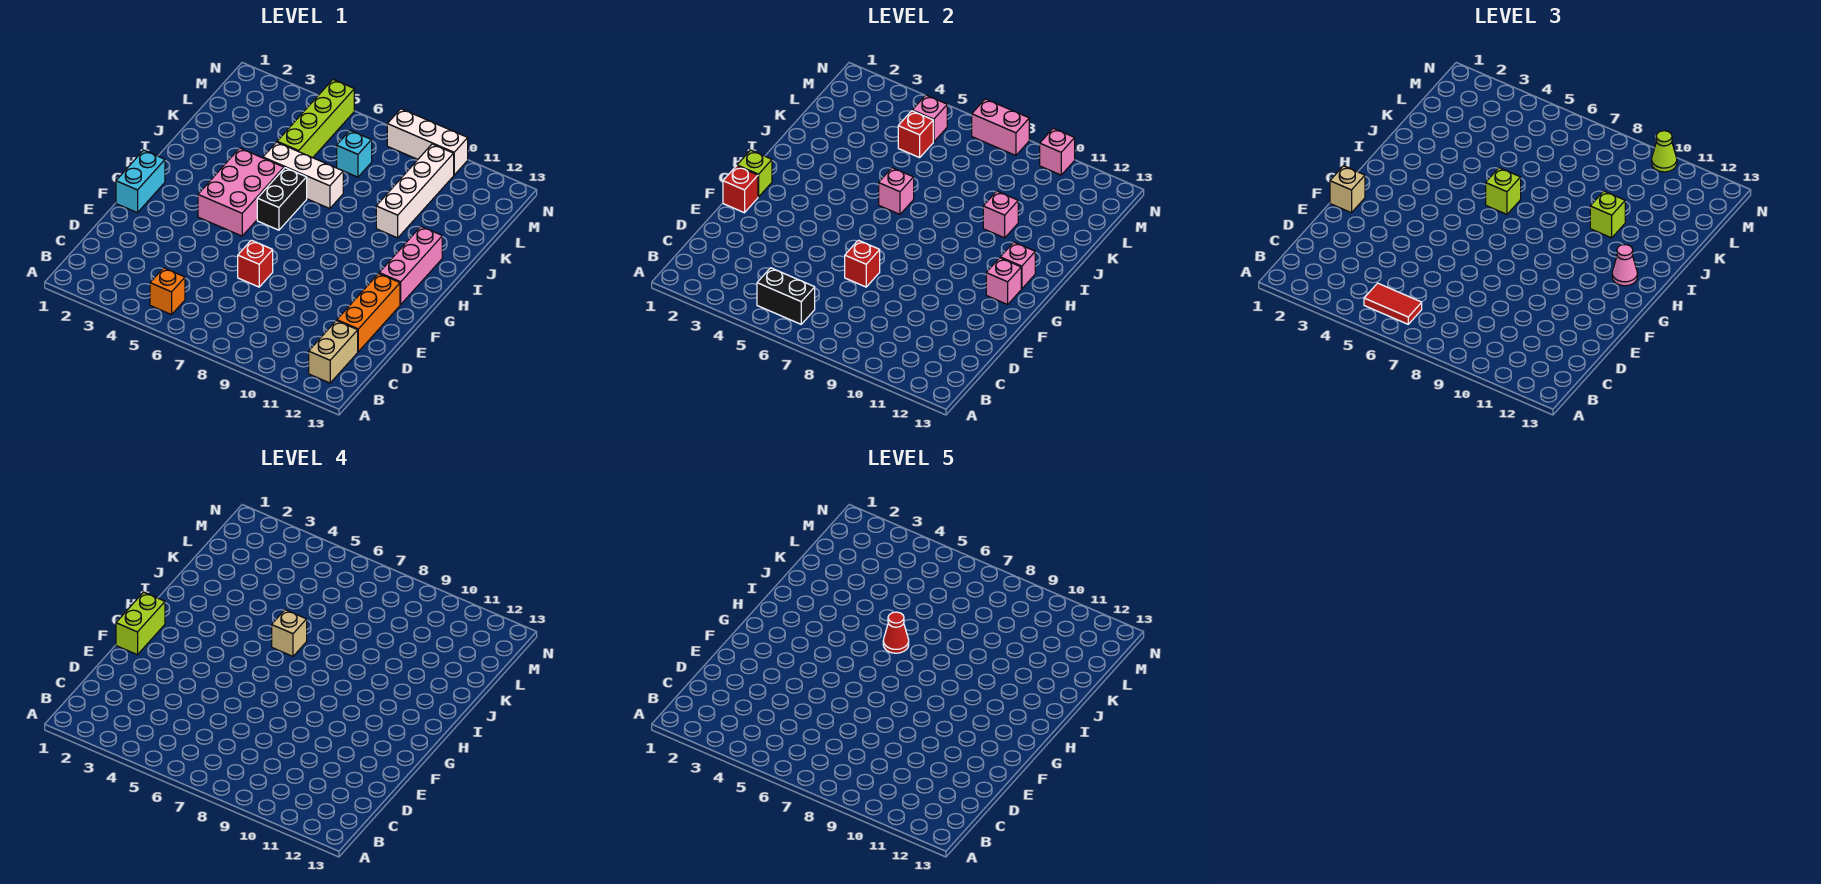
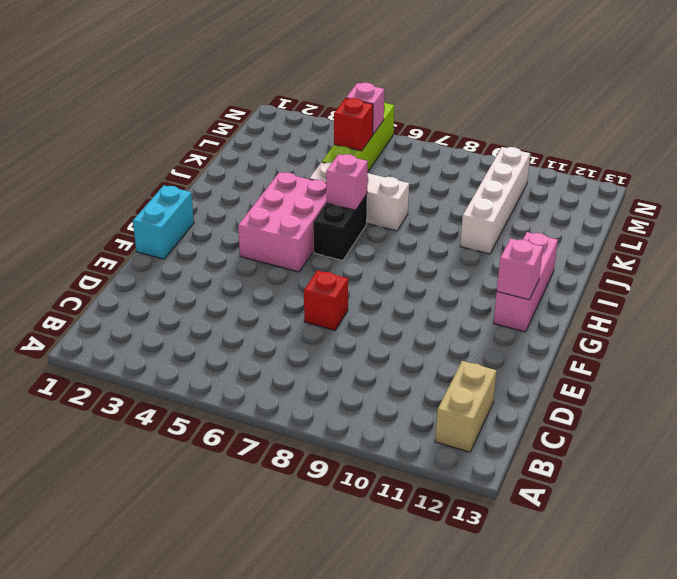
none -> orange brick B5 level 1
none -> orange brick D12:F12 level 1
none -> cyan brick L7 level 1
none -> white brick N8:N10 level 1

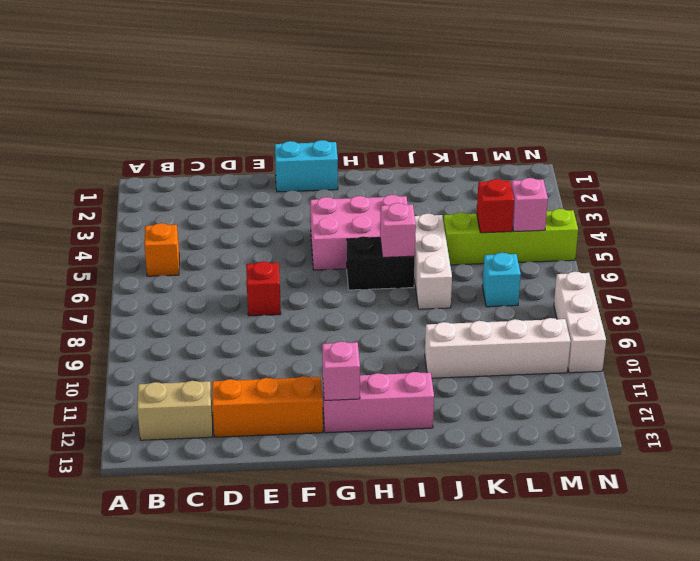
none -> black brick B5:B6 level 2
none -> red brick E7 level 2
none -> red brick F1 level 2
none -> lime brick G1 level 2

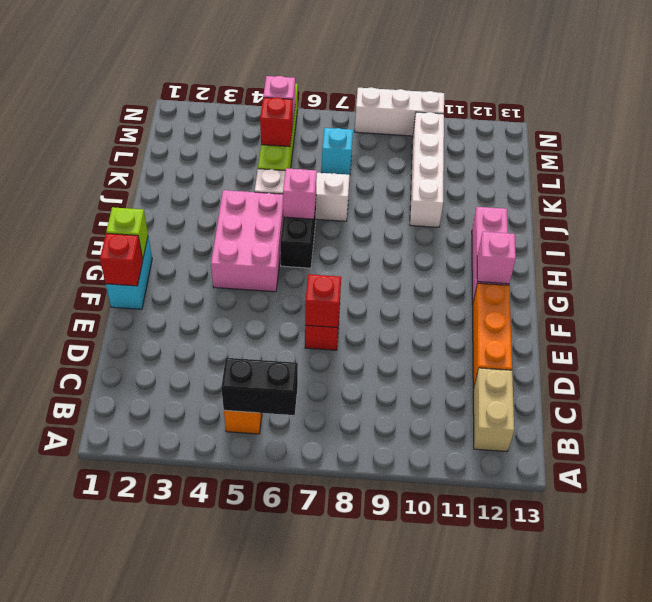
none -> pink brick H12 level 2
none -> pink brick J10 level 2
none -> pink brick N7:N8 level 2
none -> pink brick N10 level 2

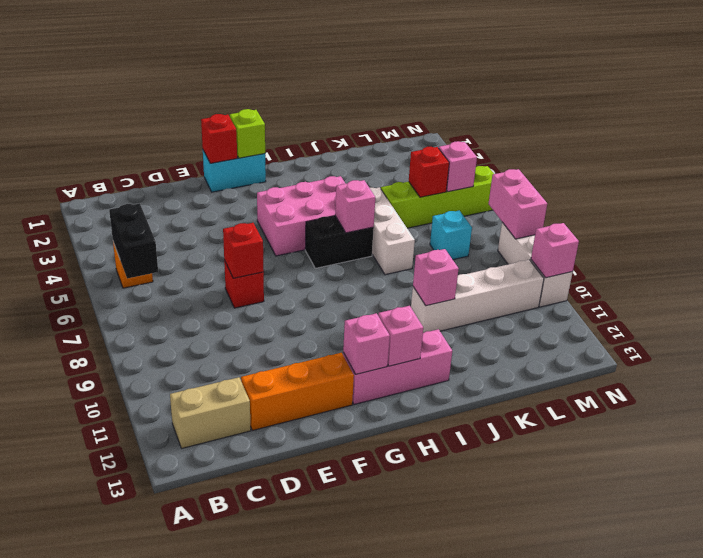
none -> red tile B5:B6 level 3
none -> tan brick F1 level 3
none -> pink cone H12 level 3
none -> lime brick I6 level 3

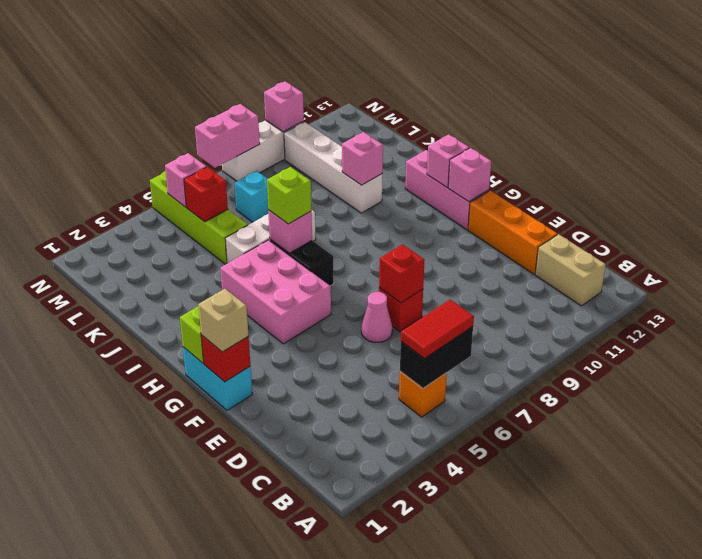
pink cone E6 level 1 -> pink cone H12 level 3
none -> lime brick J10 level 3
none -> lime cone N10 level 3
none -> lime brick F1:G1 level 4
none -> tan brick I6 level 4

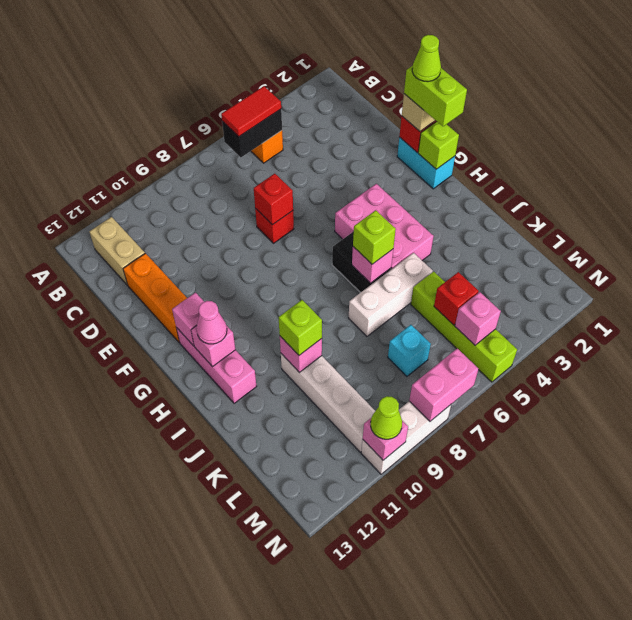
lime cone F1 level 5 -> none
none -> tan brick I6 level 4
none -> red cone I6 level 5

